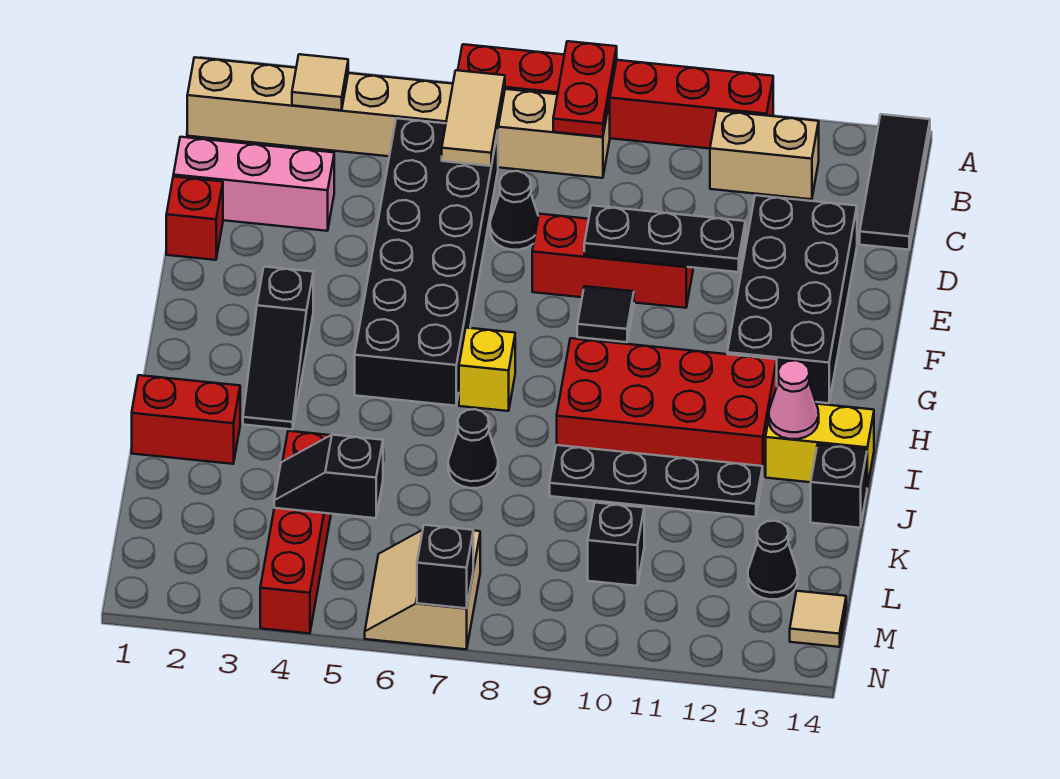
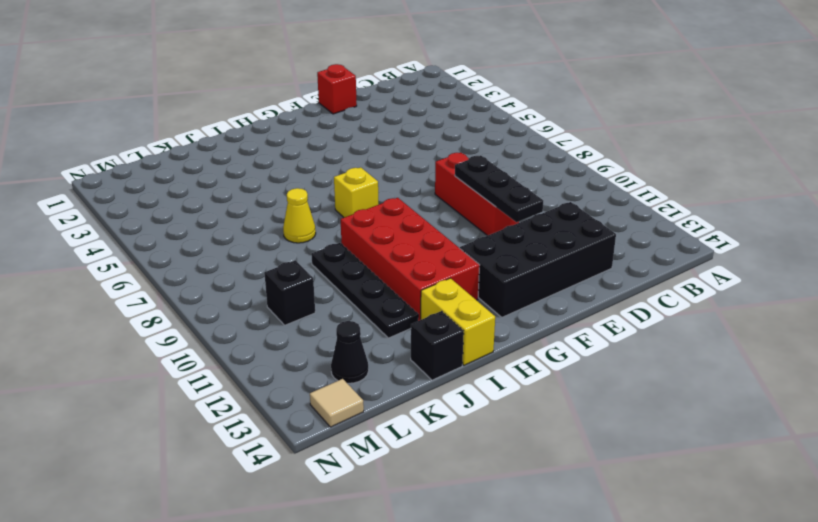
yellow cone J7 level 1 -> black cone J7 level 1
none -> red brick A6:A11 level 1
none -> black tile A14:C14 level 1
none -> tan brick B1:B8 level 1
none -> tan brick B11:B12 level 1

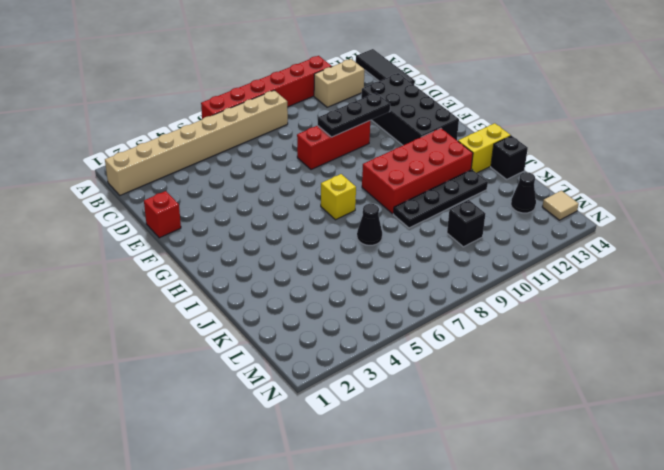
none -> black brick C5:H6 level 1
none -> pink brick D1:D3 level 1
none -> black cone D7 level 1
none -> black tile F9 level 1

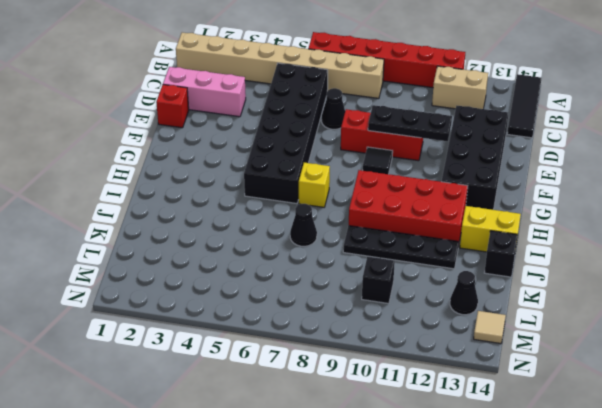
none -> black slope G3:I3 level 1 top G
none -> red brick J1:J2 level 1
none -> red brick K4:N4 level 1
none -> tan slope M6:N7 level 1 top 7

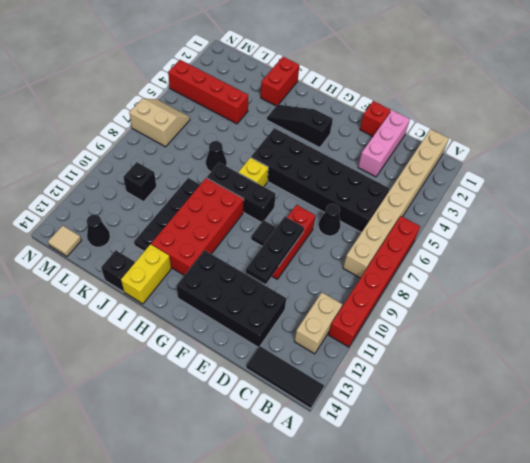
black brick G8:I8 level 1 -> none
none -> red plate A8:B8 level 2
none -> tan tile B3 level 2
none -> tan tile B6:C6 level 2
none -> pink cone I13 level 2

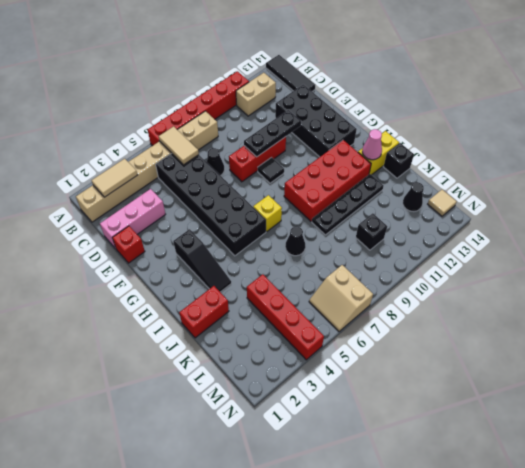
tan tile B2:B3 level 2 -> tan tile B3 level 2
none -> red plate A8:B8 level 2
none -> black slope L4:L5 level 2 top 5
none -> black brick N7 level 2

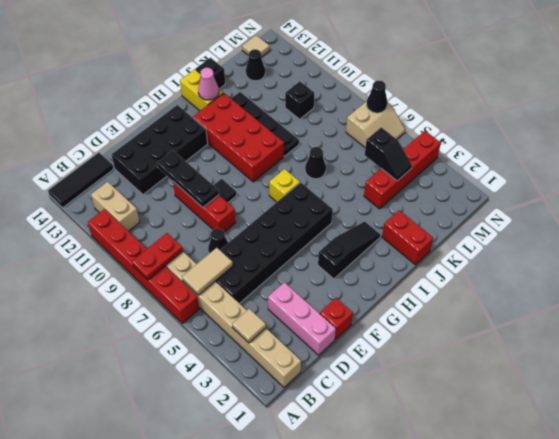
black cone N7 level 2 -> black brick N7 level 2

